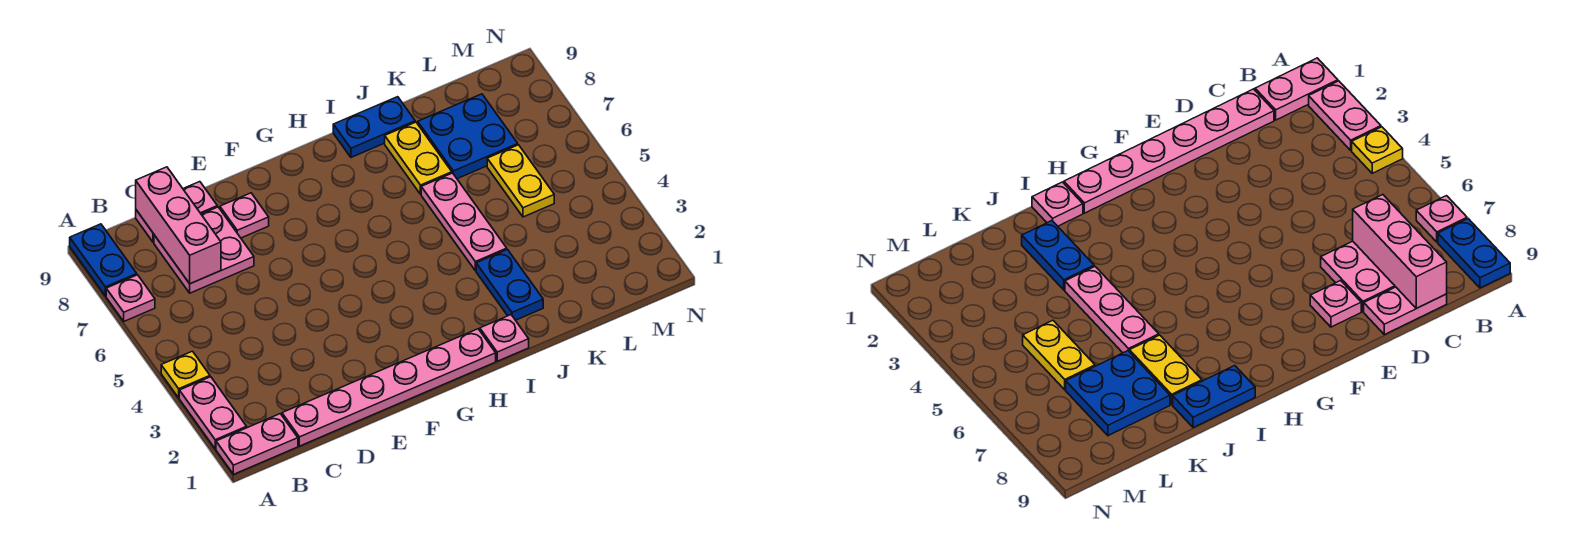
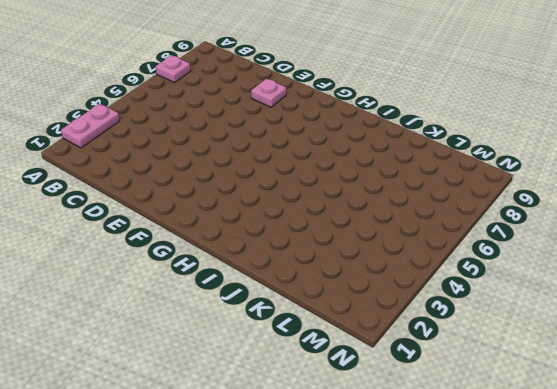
none -> pink plate A1:B1 level 1
none -> yellow plate A4 level 1
none -> blue plate A8:A9 level 1

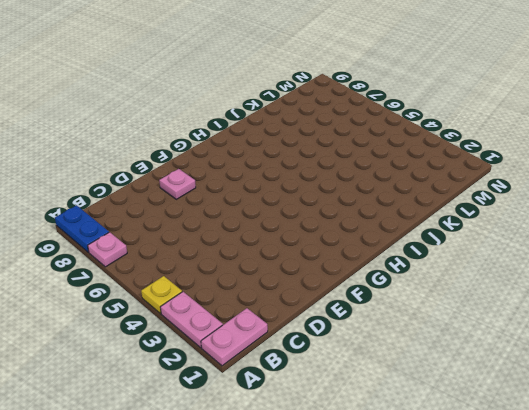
none -> pink plate C1:H1 level 1
none -> pink plate C7:D8 level 1
none -> pink plate C9:D9 level 1

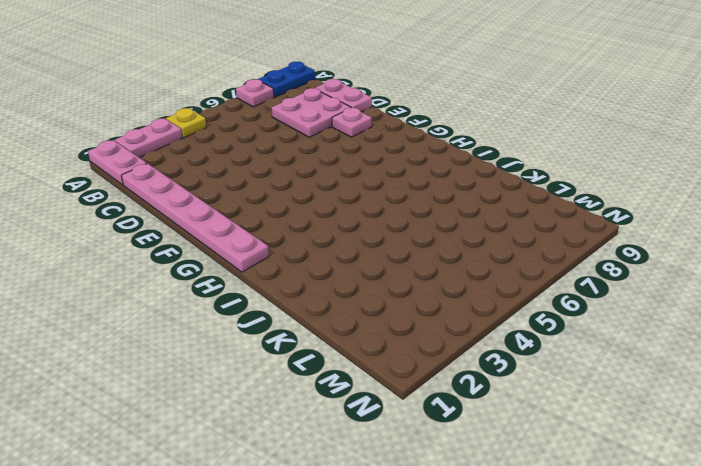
none -> pink plate I1 level 1
none -> blue plate I9:J9 level 1
none -> blue plate J2:J3 level 1

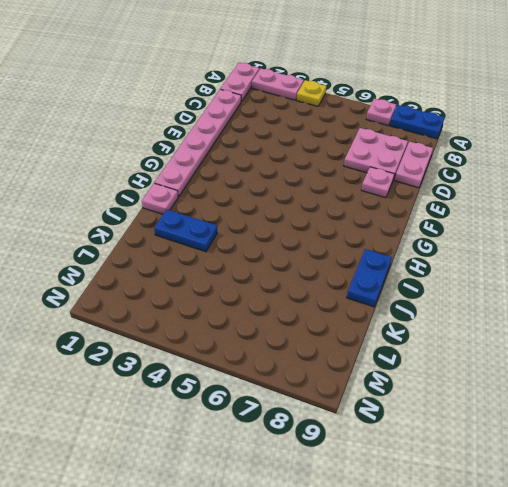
none -> pink plate J4:J6 level 1
none -> yellow plate J7:J8 level 1
none -> blue plate K7:L8 level 1

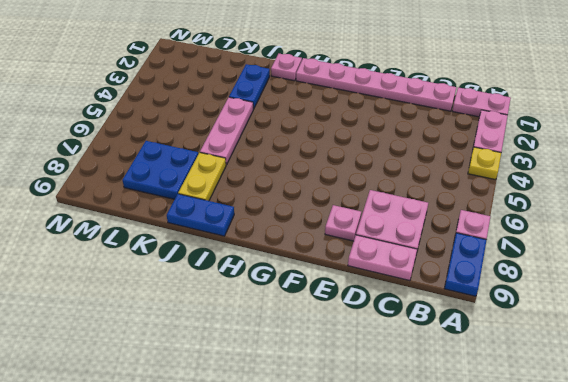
none -> yellow plate L5:L6 level 1
none -> pink brick C7:C9 level 2

